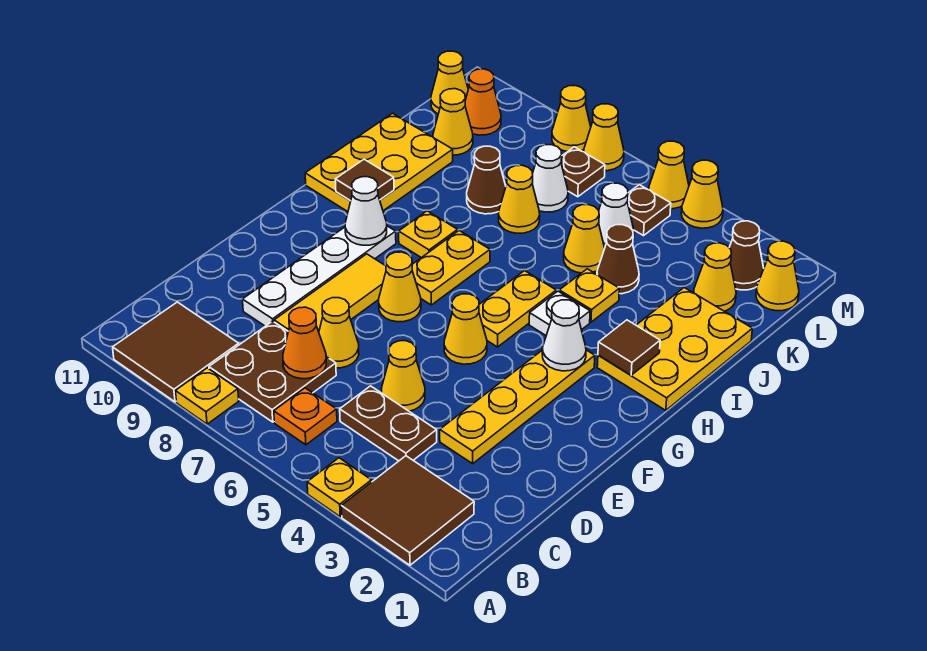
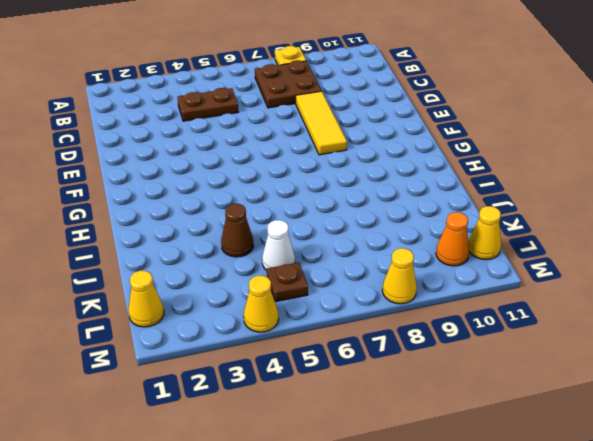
none -> brown tile A2:B3 level 1
none -> yellow plate A4 level 1
none -> brown tile A9:B10 level 1
none -> orange plate B6 level 1

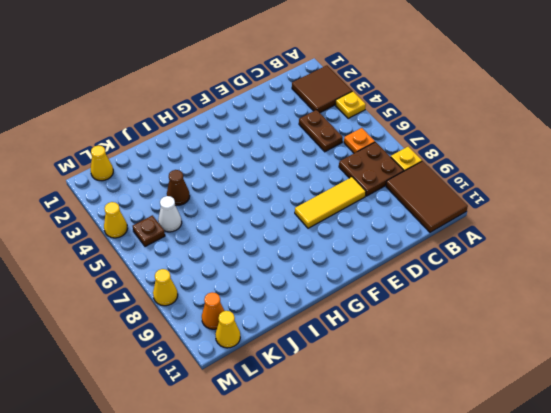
brown tile A9:B11 level 1 -> brown tile A9:B10 level 1
none -> yellow plate D3:G3 level 1
none -> yellow cone D5 level 1
none -> yellow cone D7 level 1
none -> white plate D9:G9 level 1

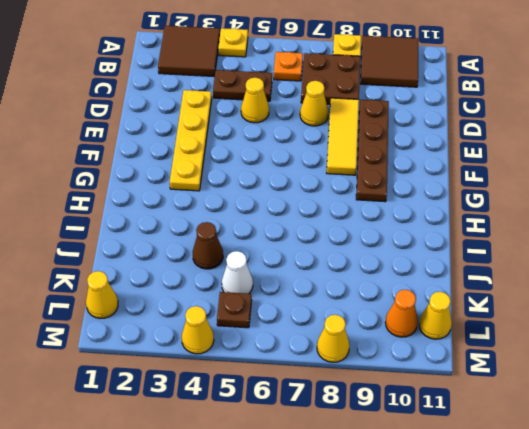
brown plate D9:G9 level 1 -> white plate D9:G9 level 1
none -> yellow cone F5 level 1
none -> yellow cone F7 level 1
none -> yellow plate G5:H5 level 1
none -> yellow plate G7:H7 level 1

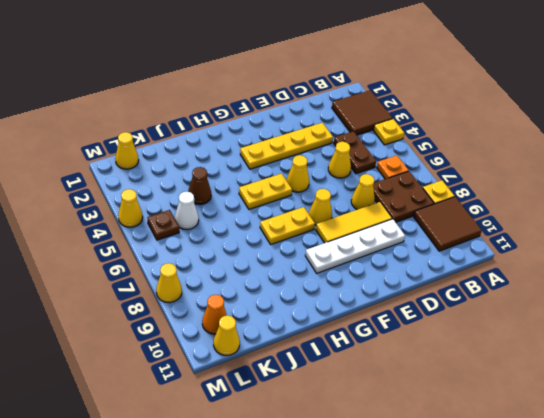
none -> yellow plate H1:J2 level 1
none -> white plate H4 level 1
none -> yellow plate H8 level 1
none -> yellow plate H10:J11 level 1

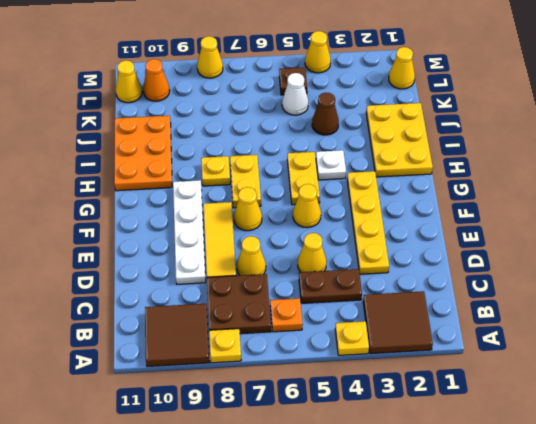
orange plate H10:J11 level 1 -> yellow plate H10:J11 level 1
none -> yellow plate I4 level 1
none -> yellow cone J5 level 1
none -> yellow cone J7 level 1
none -> brown cone J8 level 1

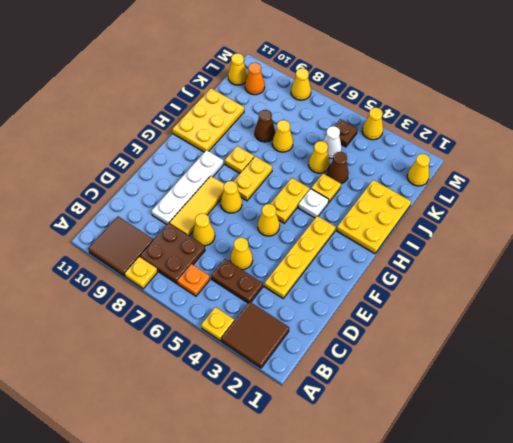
none -> yellow cone K2 level 1
none -> white cone K7 level 1
none -> yellow cone K10 level 1
none -> brown cone L2 level 1

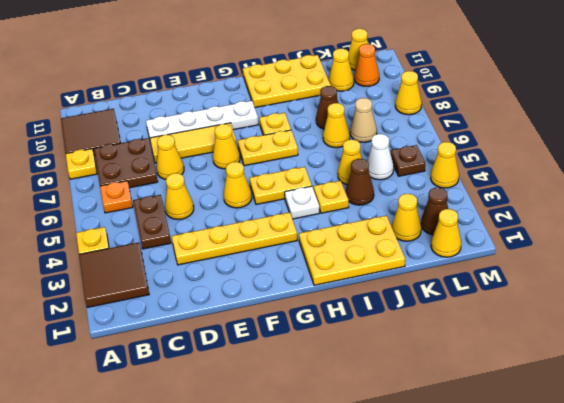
tan cone K7 level 1 -> white cone K7 level 1
none -> brown plate L7 level 1
none -> yellow cone M5 level 1
none -> yellow cone M7 level 1
none -> orange cone C7 level 2

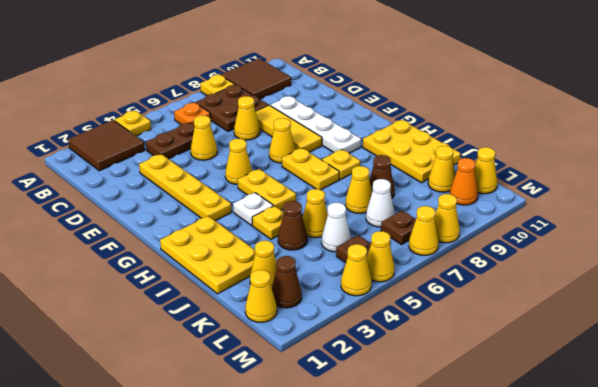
none -> orange cone C7 level 2
none -> white cone G3 level 2
none -> white cone G9 level 2
none -> brown tile H2 level 2

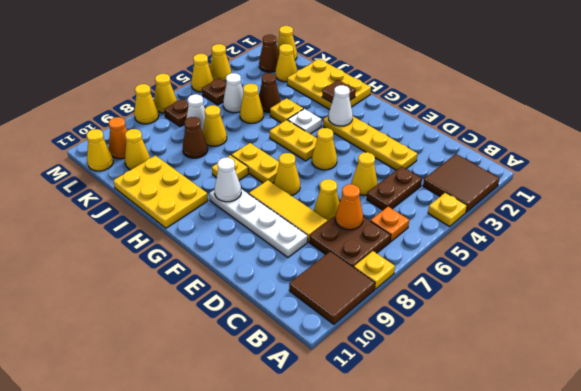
none -> brown tile H10 level 2

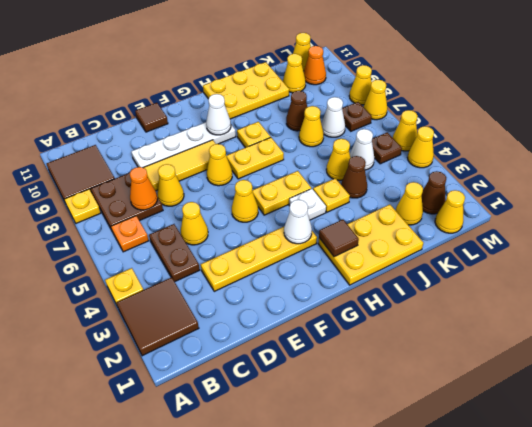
brown tile E11 level 1 -> brown tile H10 level 2

